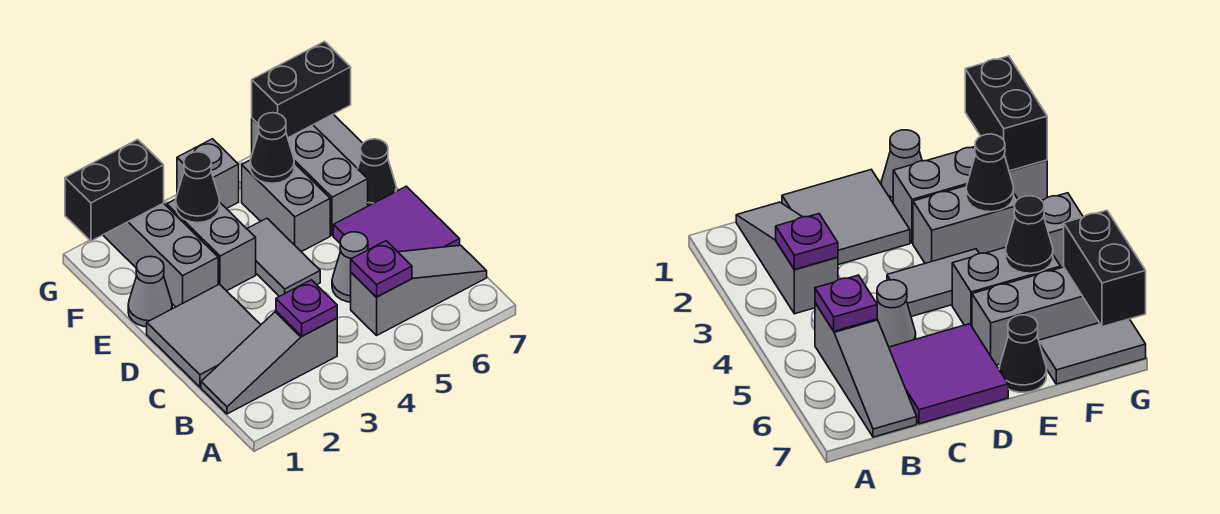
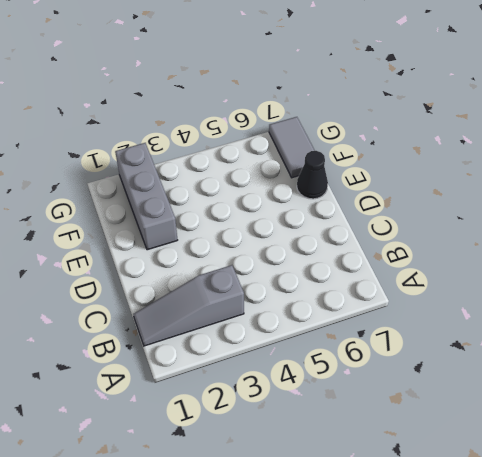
none -> grey slope B5:B7 level 1 top 5
none -> grey tile C1:D2 level 1
none -> grey cone C5 level 1

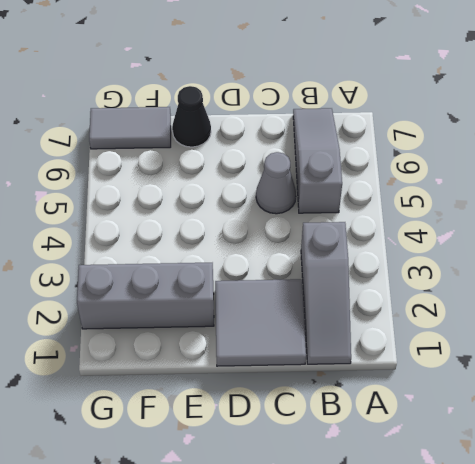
none -> purple tile C6:D7 level 1
none -> grey tile D4:E4 level 1
none -> grey cone E1 level 1

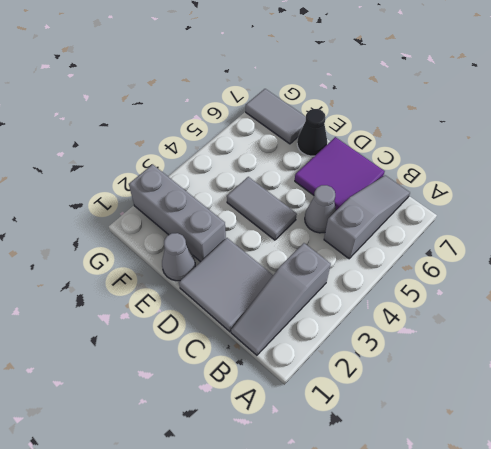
none -> grey brick E3:F3 level 1
none -> grey brick E5:F5 level 1
none -> grey brick E6:G6 level 1

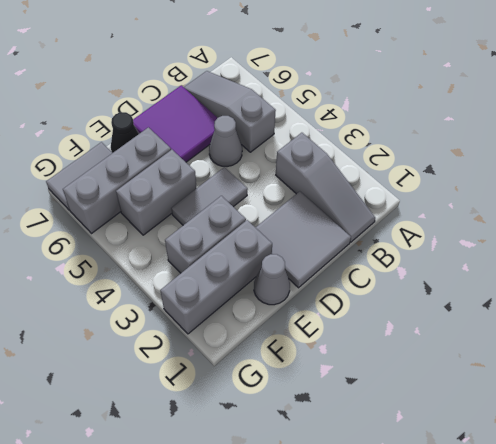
none -> grey brick G4 level 1
none -> purple plate B3 level 2
none -> purple plate B5 level 2

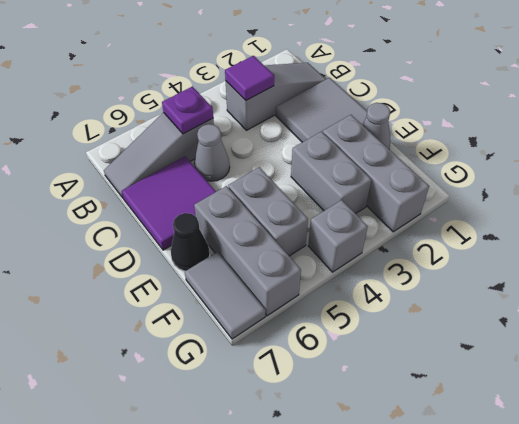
purple tile B3 level 2 -> purple plate B3 level 2
none -> grey tile D4:E4 level 1
none -> black cone F3 level 2
none -> black cone F5 level 2

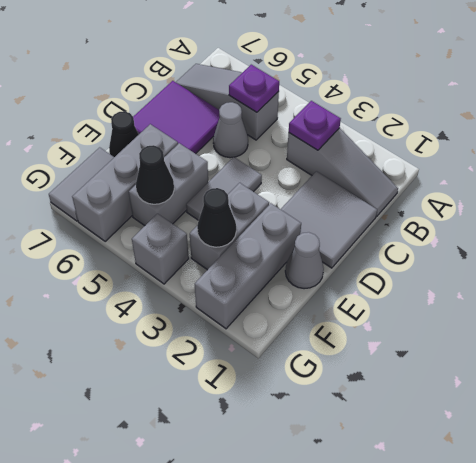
none -> black brick G1:G2 level 2
none -> black brick G6:G7 level 2

